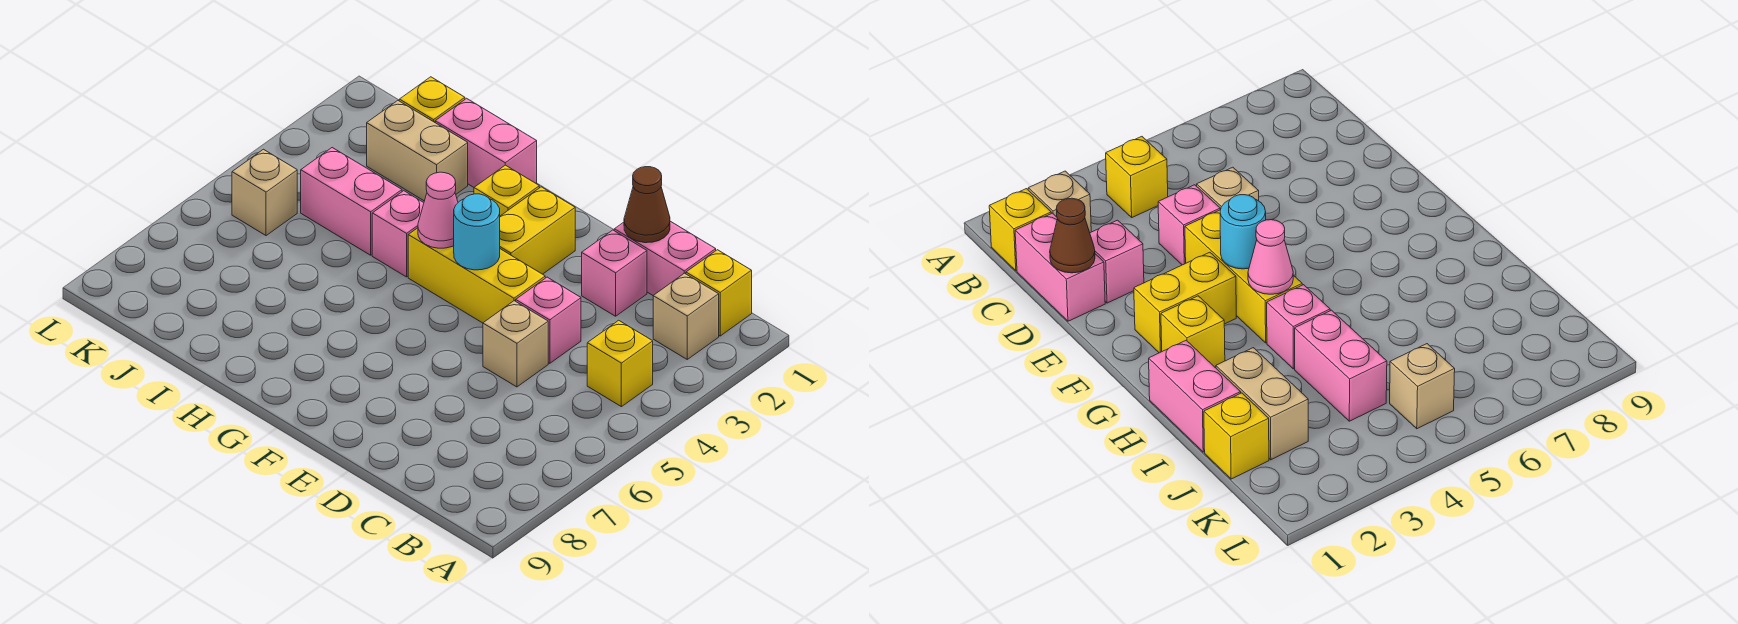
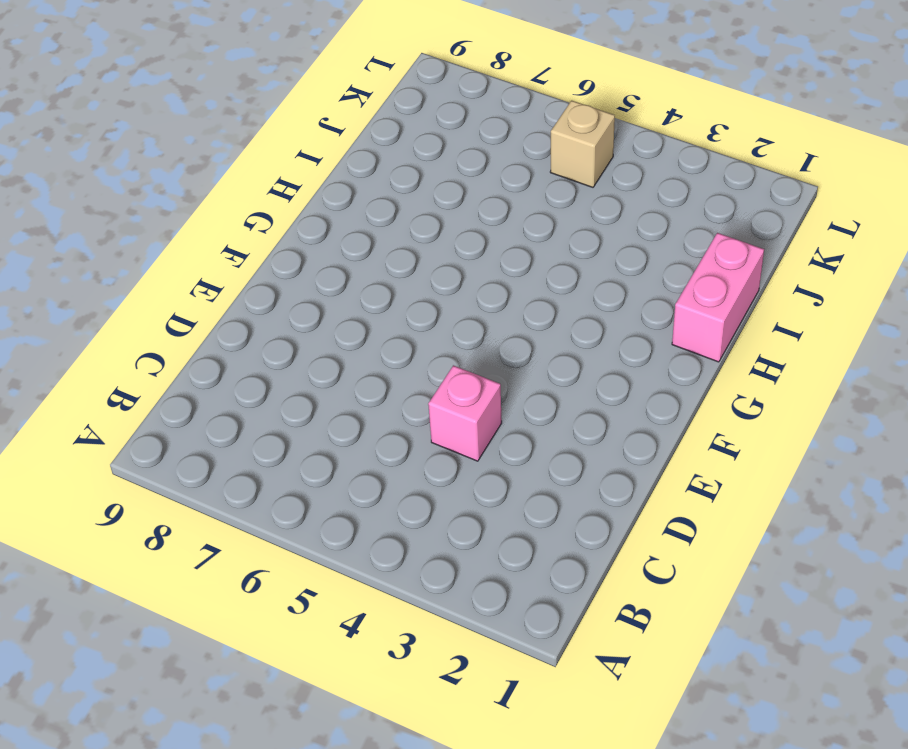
none -> yellow brick B1 level 1
none -> tan brick B2 level 1
none -> yellow brick B4 level 1

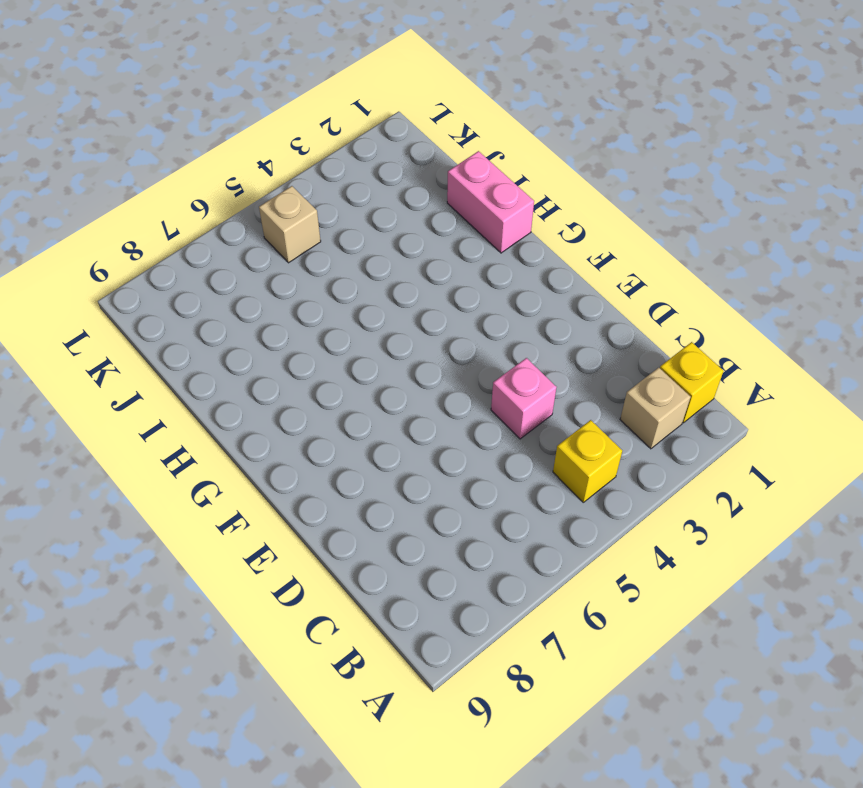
none -> pink brick C1:D1 level 1
none -> pink brick D2 level 1
none -> tan brick D5 level 1

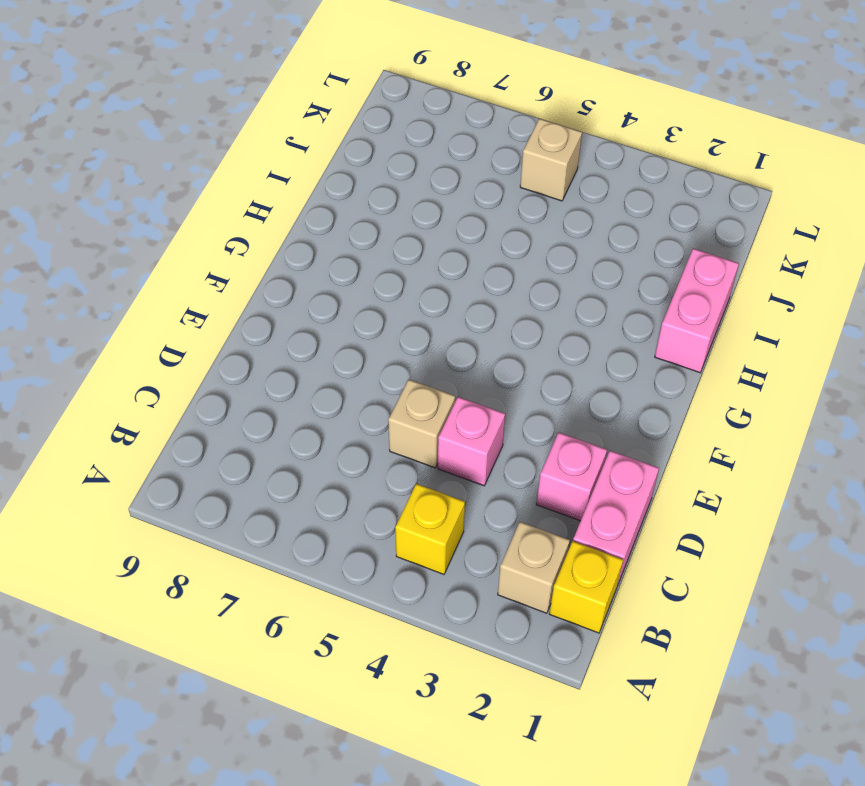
none -> yellow brick E4:G4 level 1
none -> yellow brick F2:F3 level 1
none -> yellow brick G2 level 1

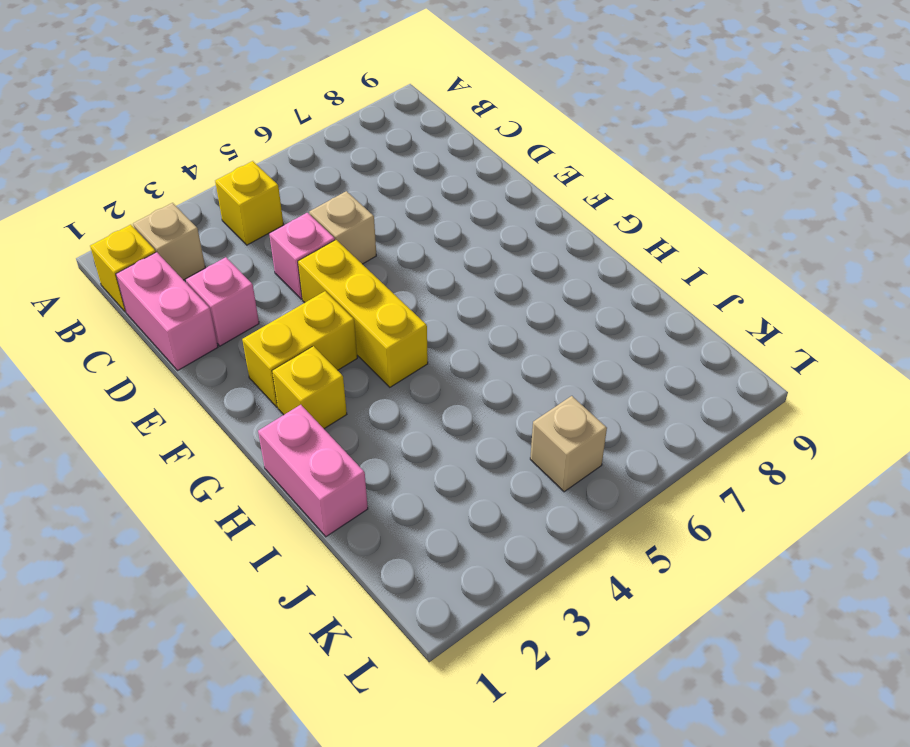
none -> pink brick H4 level 1
none -> tan brick I2:J2 level 1
none -> pink brick I4:J4 level 1

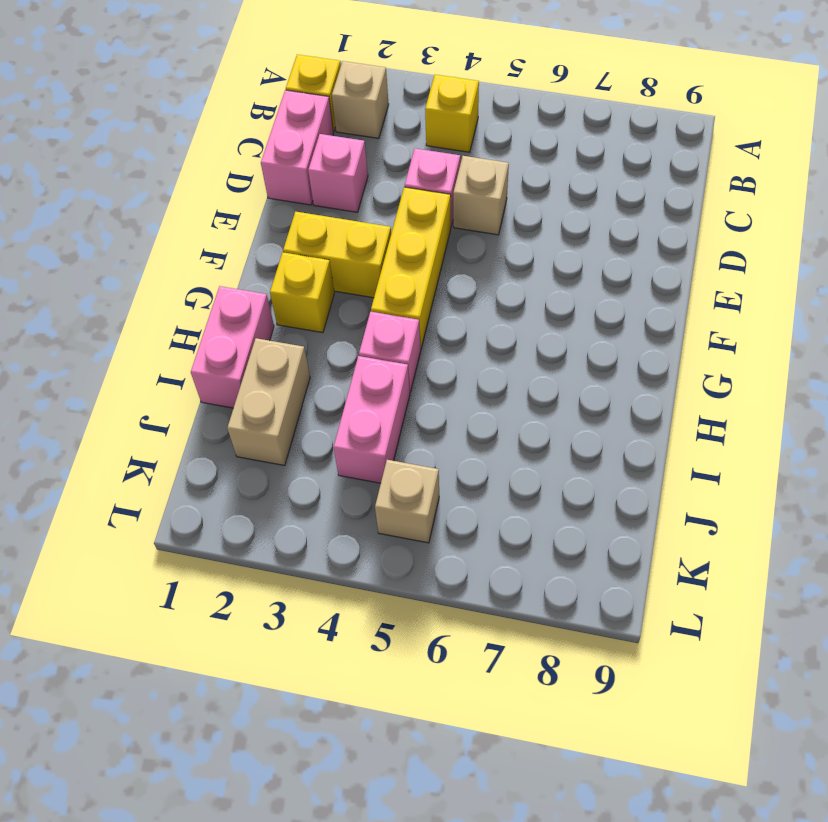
none -> yellow brick J1 level 1
none -> brown cone D1 level 2
none -> cyan round brick F4 level 2

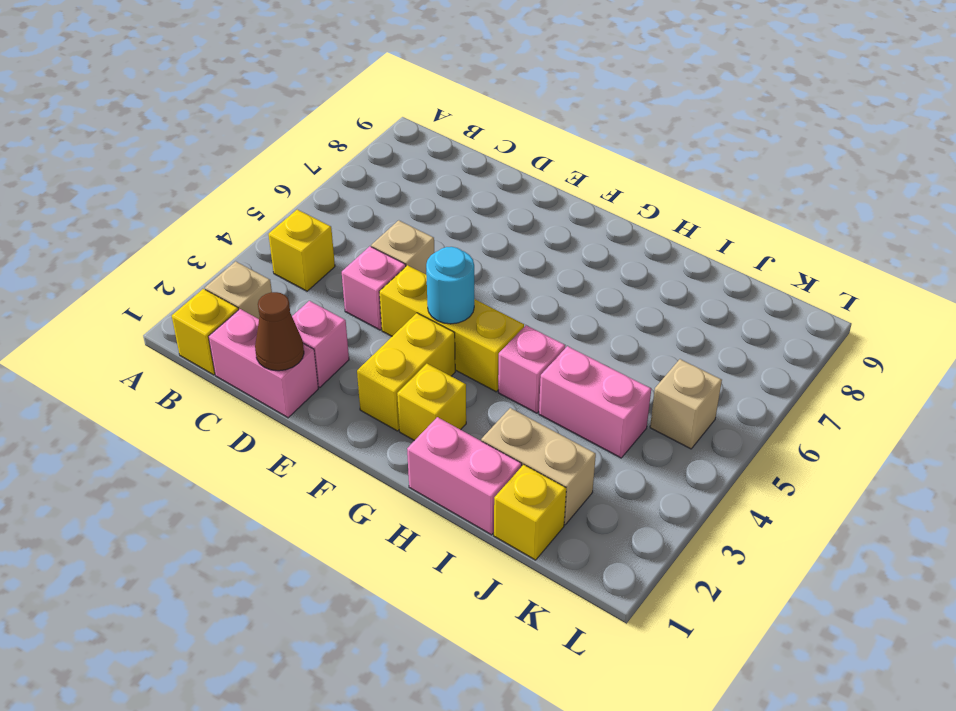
none -> pink cone G4 level 2

